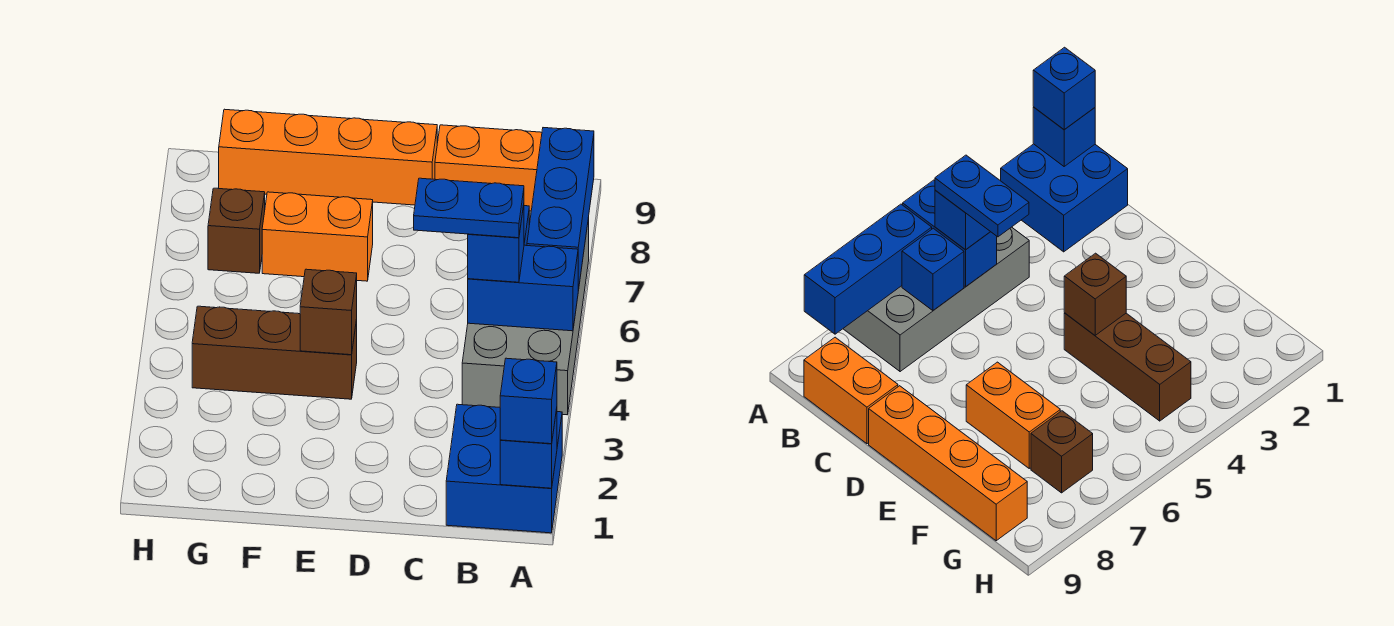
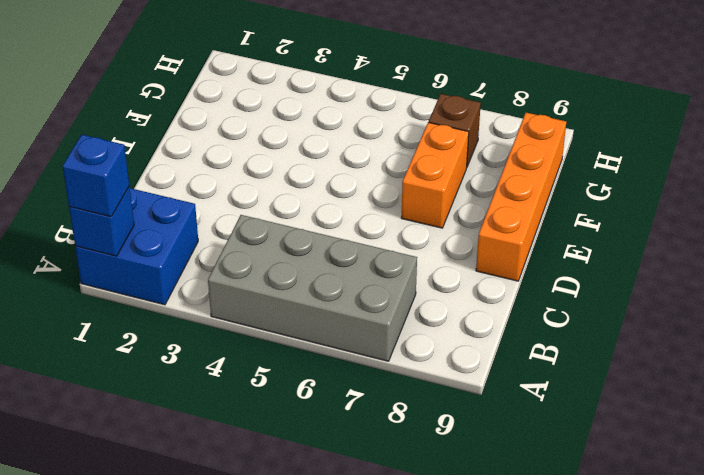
none -> orange brick B9:C9 level 1
none -> brown brick E4:G4 level 1
none -> blue brick A5:B5 level 2

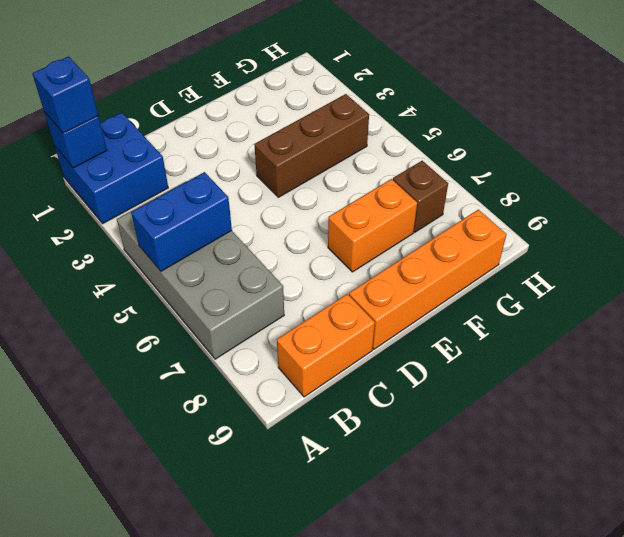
none -> blue brick A6:A8 level 2
none -> blue brick B6 level 2
none -> brown brick E4 level 2

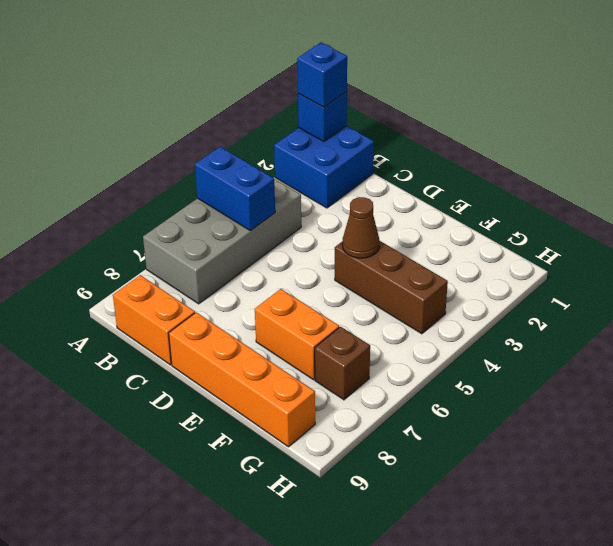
brown cone E4 level 2 -> brown brick E4 level 2
none -> blue brick A6:A8 level 2
none -> blue brick B6 level 2
none -> blue brick B5 level 3

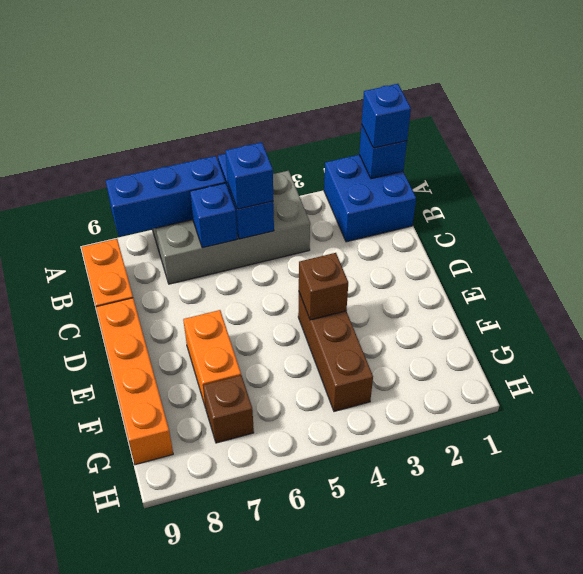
none -> blue plate B5:C5 level 4

